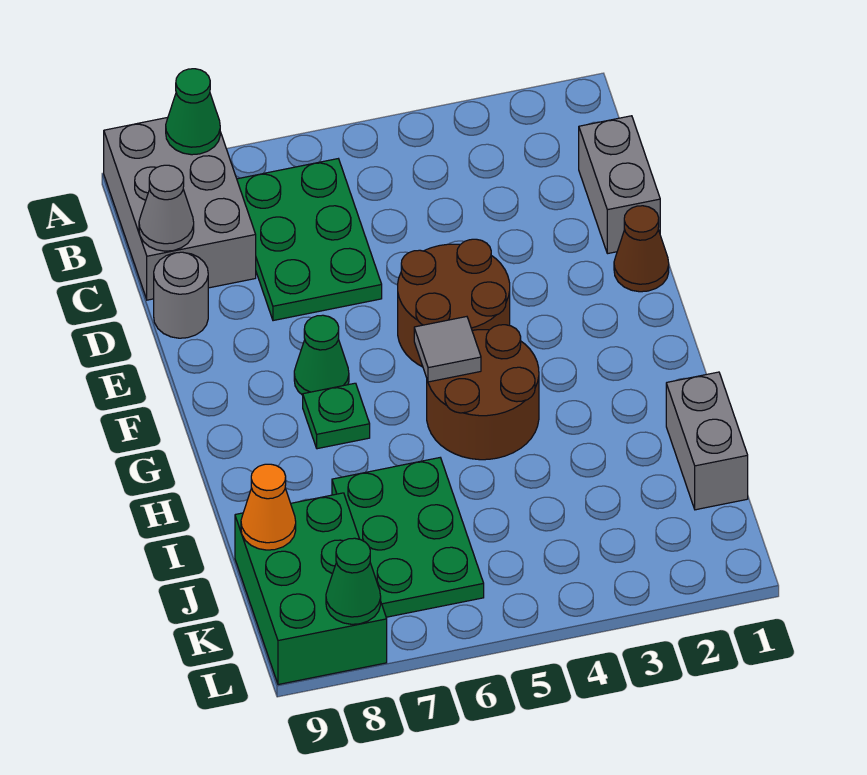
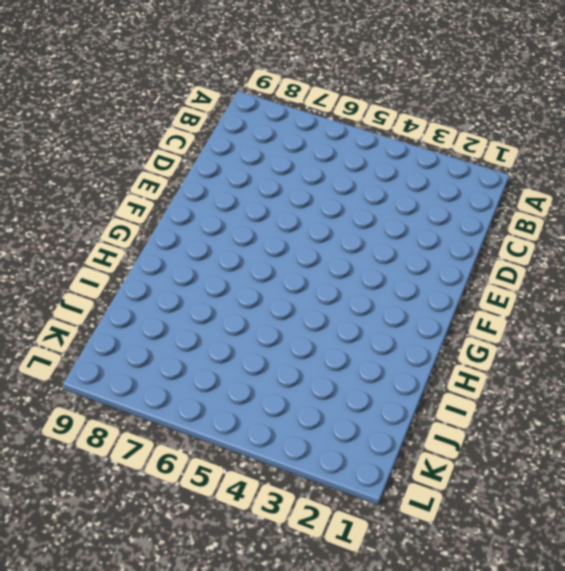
none -> grey brick A8:C9 level 1
none -> green plate B6:D7 level 1
none -> grey brick C1:D1 level 1

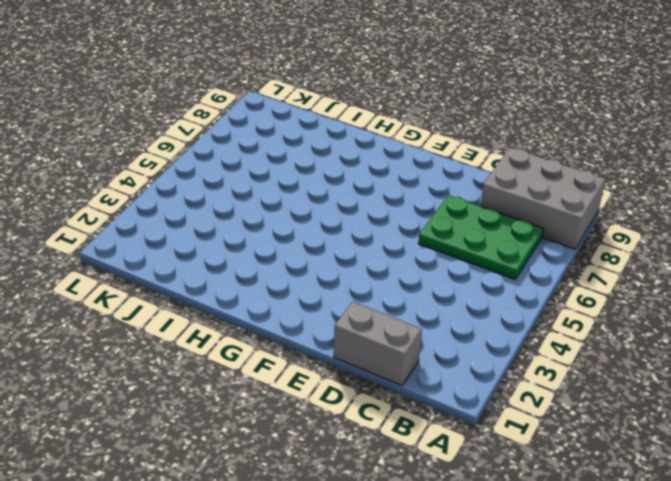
none -> grey round brick D9 level 1
none -> brown cone E1 level 1
none -> brown round brick E4:F5 level 1

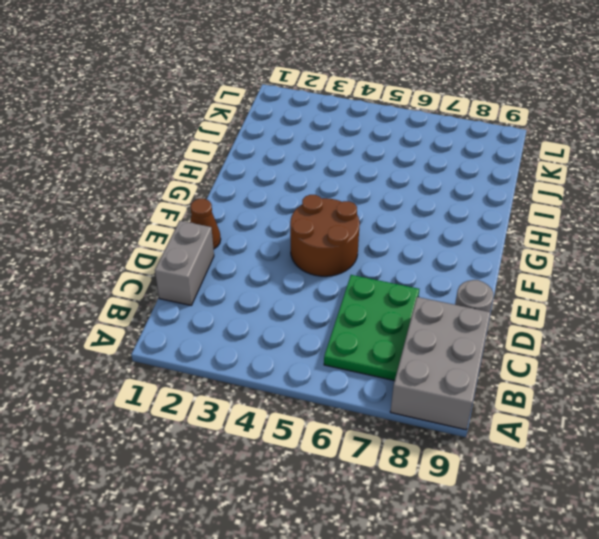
none -> green cone F7 level 1
none -> brown round brick G4:H5 level 1
none -> green plate G7 level 1

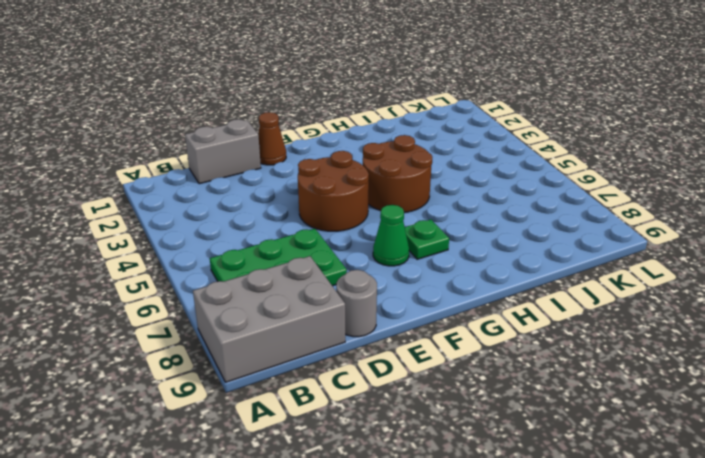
none -> grey brick I1:J1 level 1
none -> green plate I6:K7 level 1
none -> green brick J8:L9 level 1

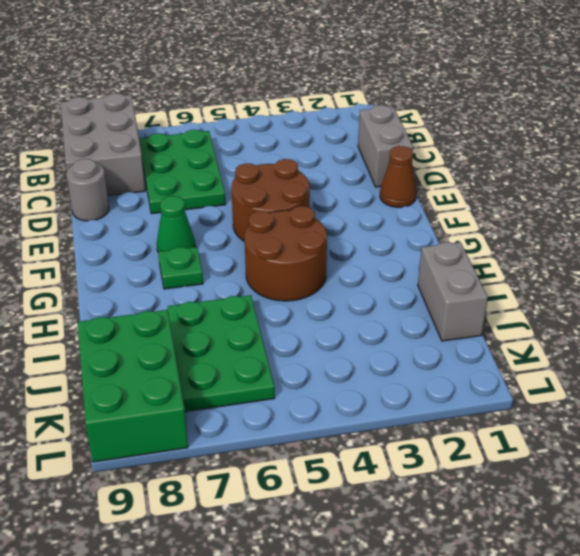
none -> green cone A8 level 2
none -> grey cone C9 level 2
none -> grey tile G5 level 2

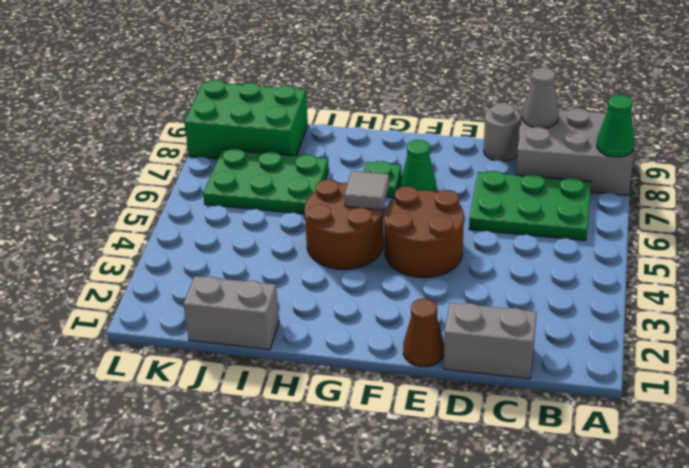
none -> orange cone J9 level 2
none -> green cone L8 level 2

